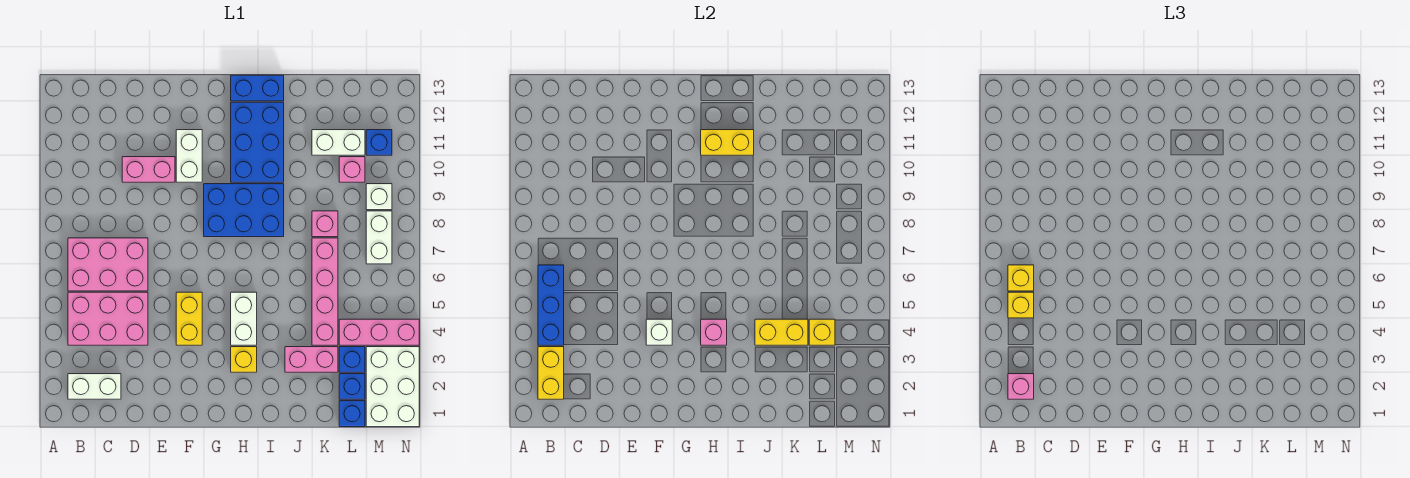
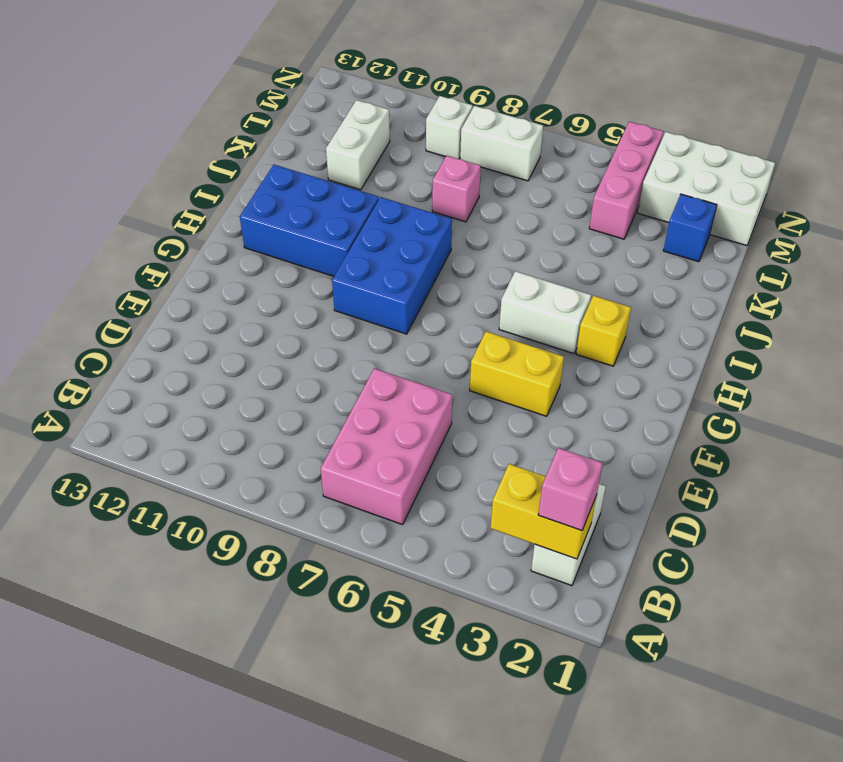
none -> pink brick B4:D5 level 1
none -> pink brick D10:E10 level 1
none -> white brick F10:F11 level 1
none -> blue brick H13:I13 level 1

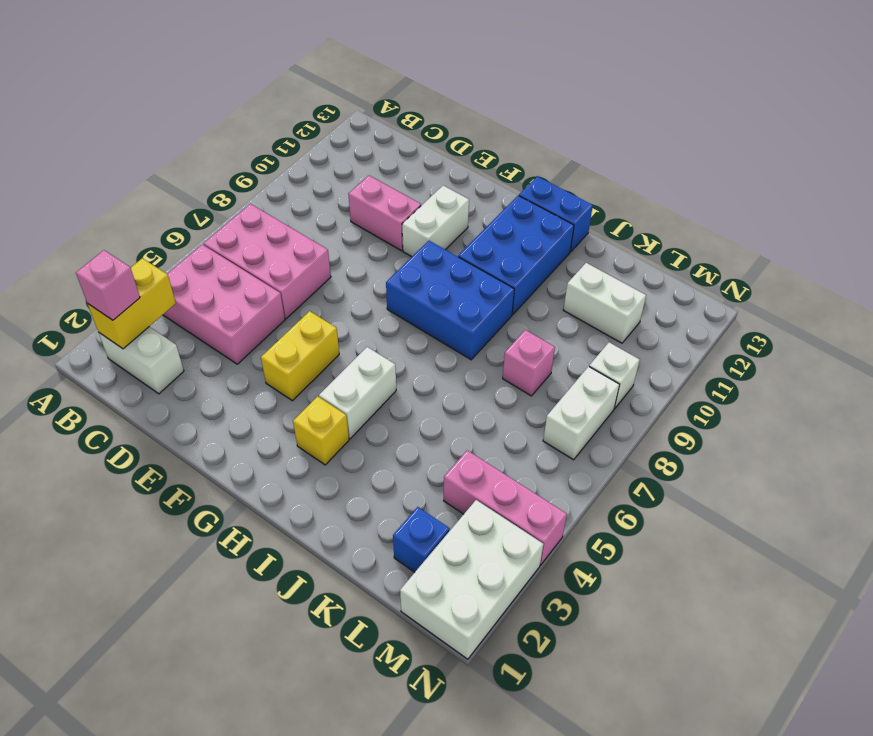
none -> pink brick J3:K3 level 1
none -> pink brick K4:K7 level 1
none -> blue brick L1 level 1
none -> blue brick L3 level 1

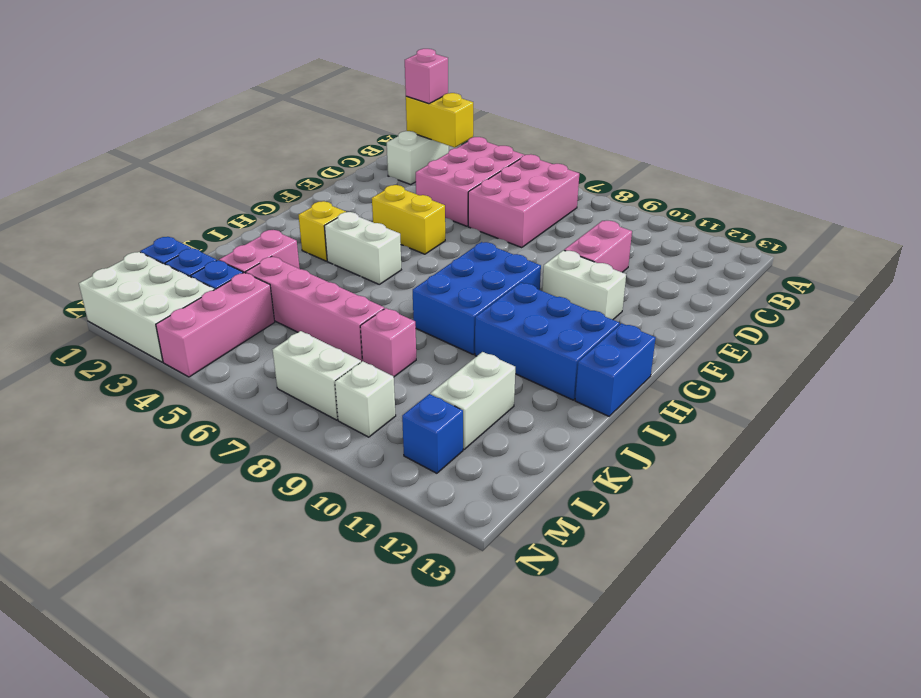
none -> pink brick L10 level 1
none -> blue brick B4:B6 level 2
none -> white brick F4 level 2
none -> pink brick H4 level 2

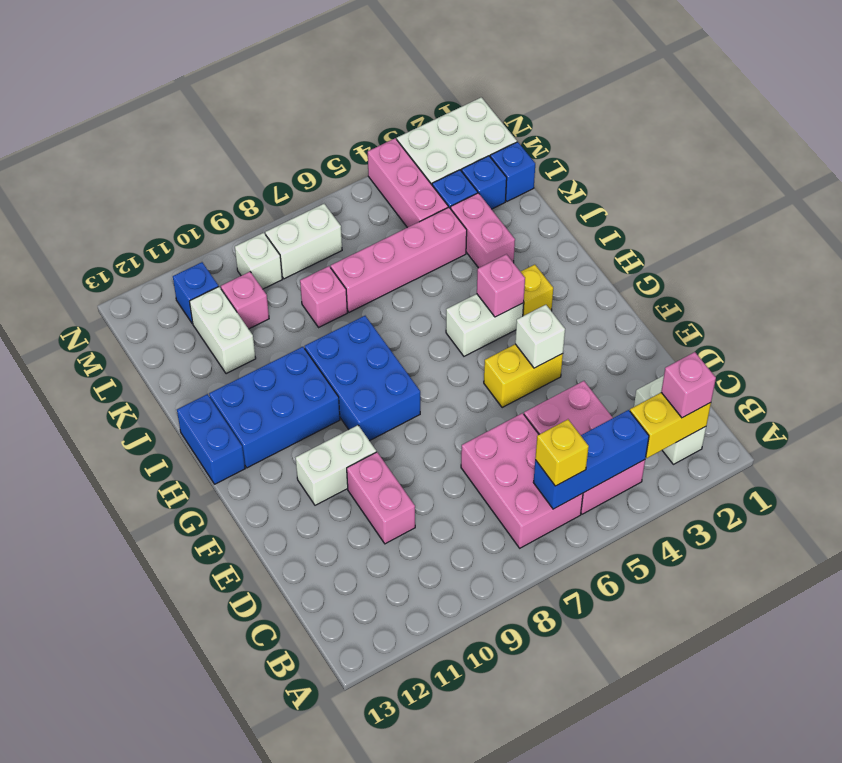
none -> yellow brick H11:I11 level 2
none -> yellow brick J4:K4 level 2
none -> yellow brick L4 level 2
none -> yellow brick B5 level 3

